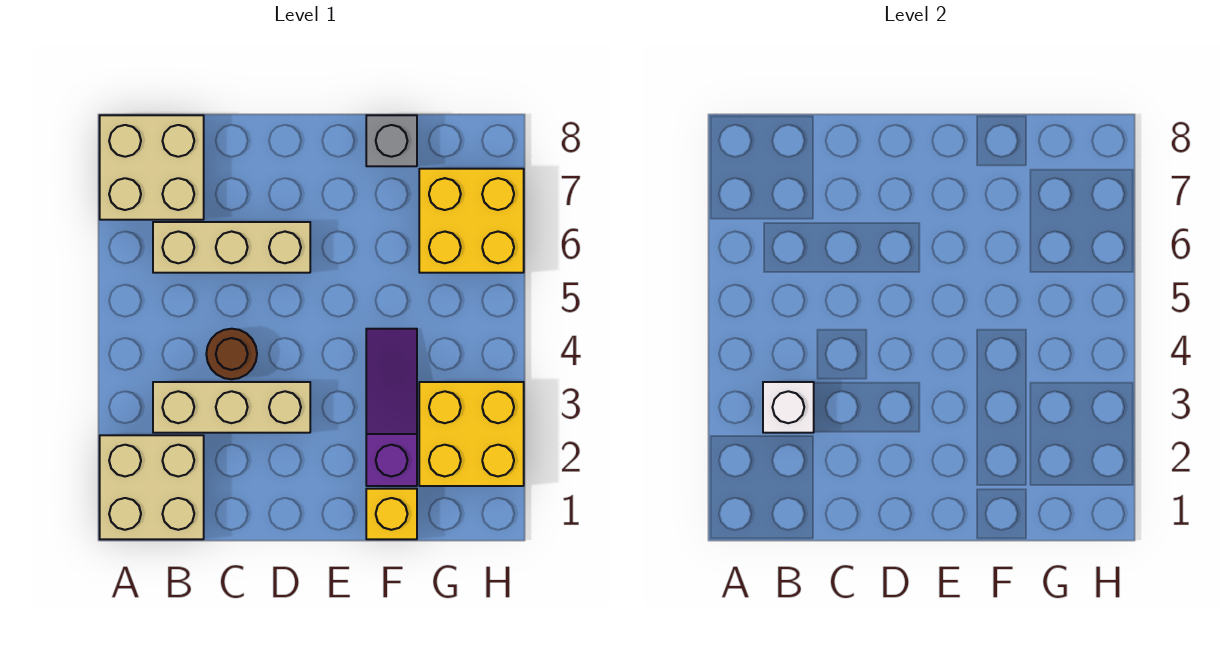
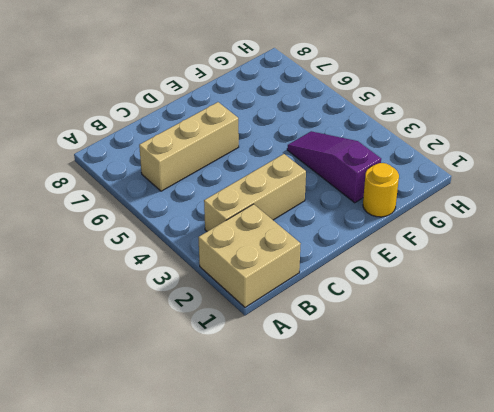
yellow round brick F1 level 1 -> yellow brick F1 level 1
none -> tan brick A7:B8 level 1
none -> brown round brick C4 level 1

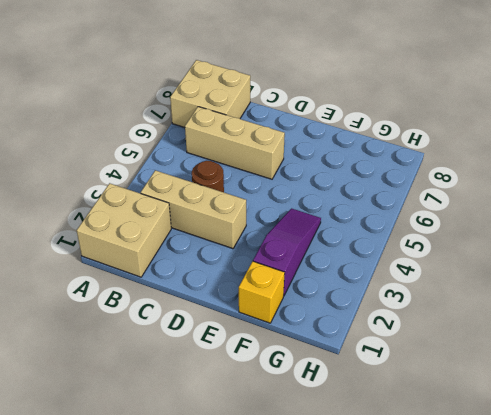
none -> grey brick F8 level 1
none -> yellow brick G2:H3 level 1

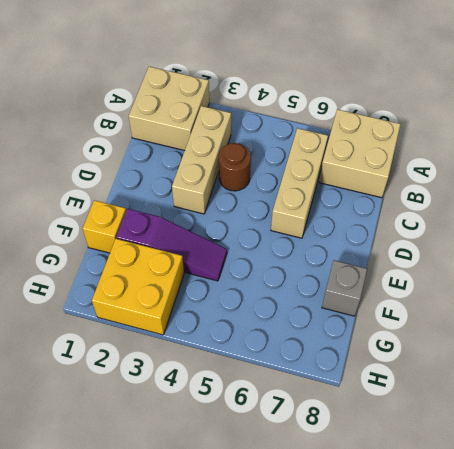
none -> yellow brick G6:H7 level 1
none -> white brick B3 level 2

